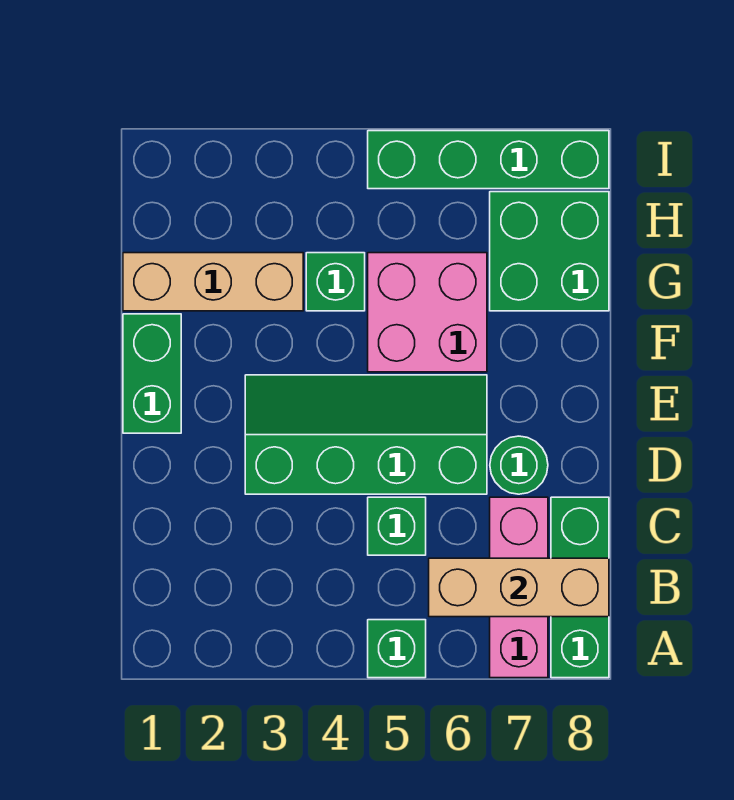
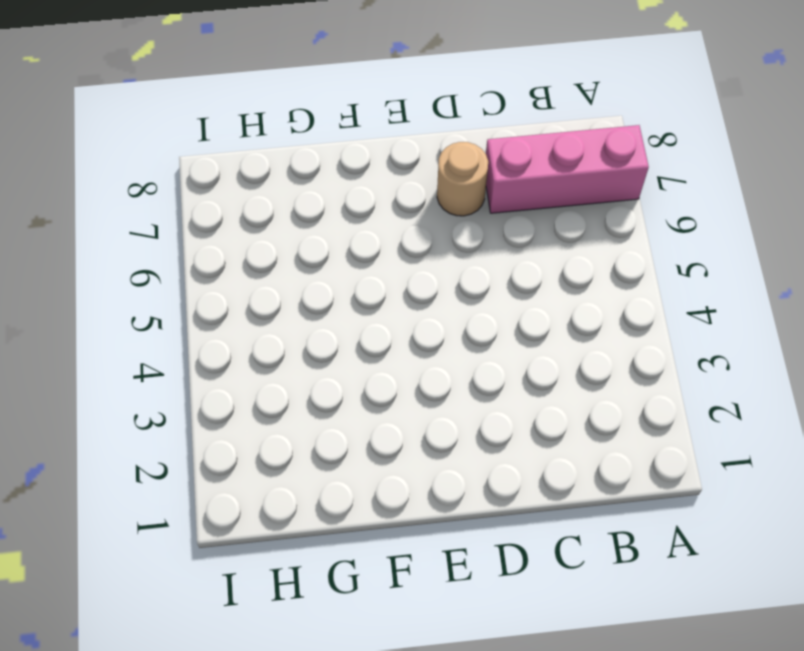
tan round brick D7 level 1 -> green round brick D7 level 1
none -> green brick A5 level 1
none -> green brick A8:C8 level 1
none -> green brick C5 level 1

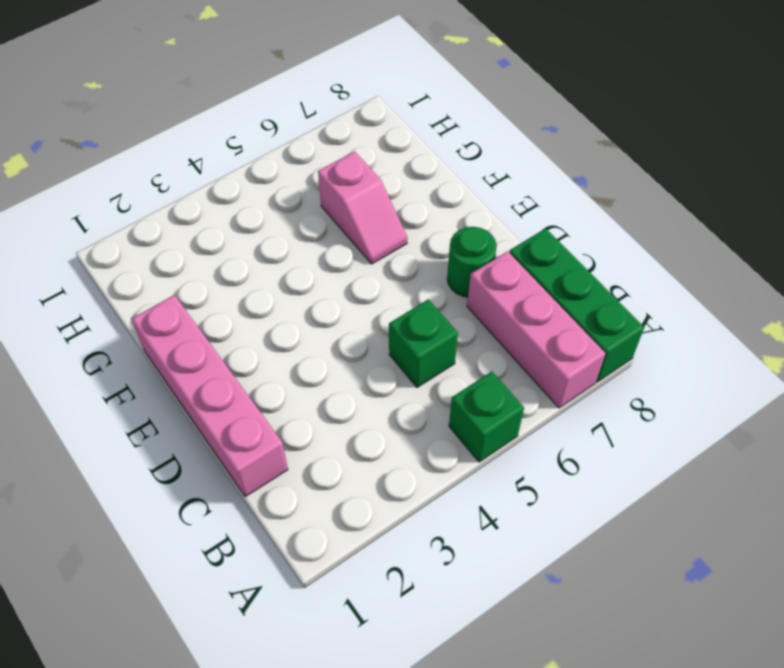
pink brick C1:F1 level 1 -> green brick E1:F1 level 1
pink slope F6:G6 level 1 top G -> pink brick F5:G6 level 1
none -> green slope D3:E6 level 1 top D
none -> tan brick G1:G3 level 1
none -> green brick G4 level 1

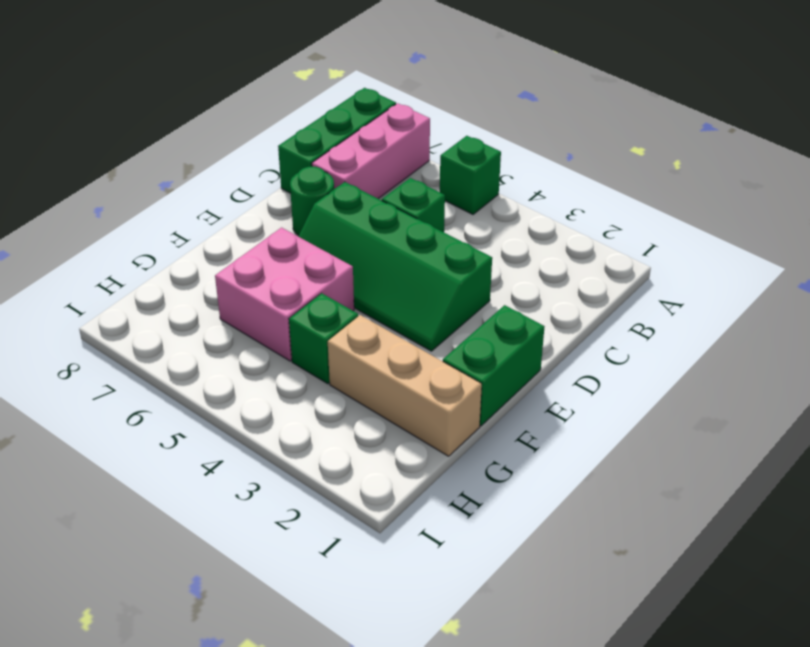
none -> green brick G7:H8 level 1
none -> green brick I5:I8 level 1
none -> tan brick B6:B8 level 2

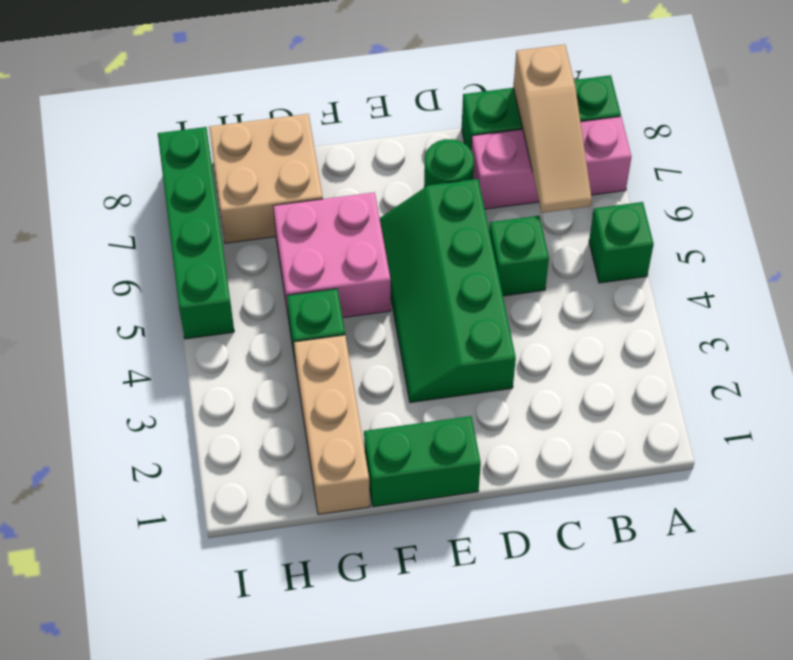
tan slope B6:B8 level 2 top 8 -> tan brick B6:B8 level 2
tan brick G7:H8 level 1 -> green brick G7:H8 level 1

